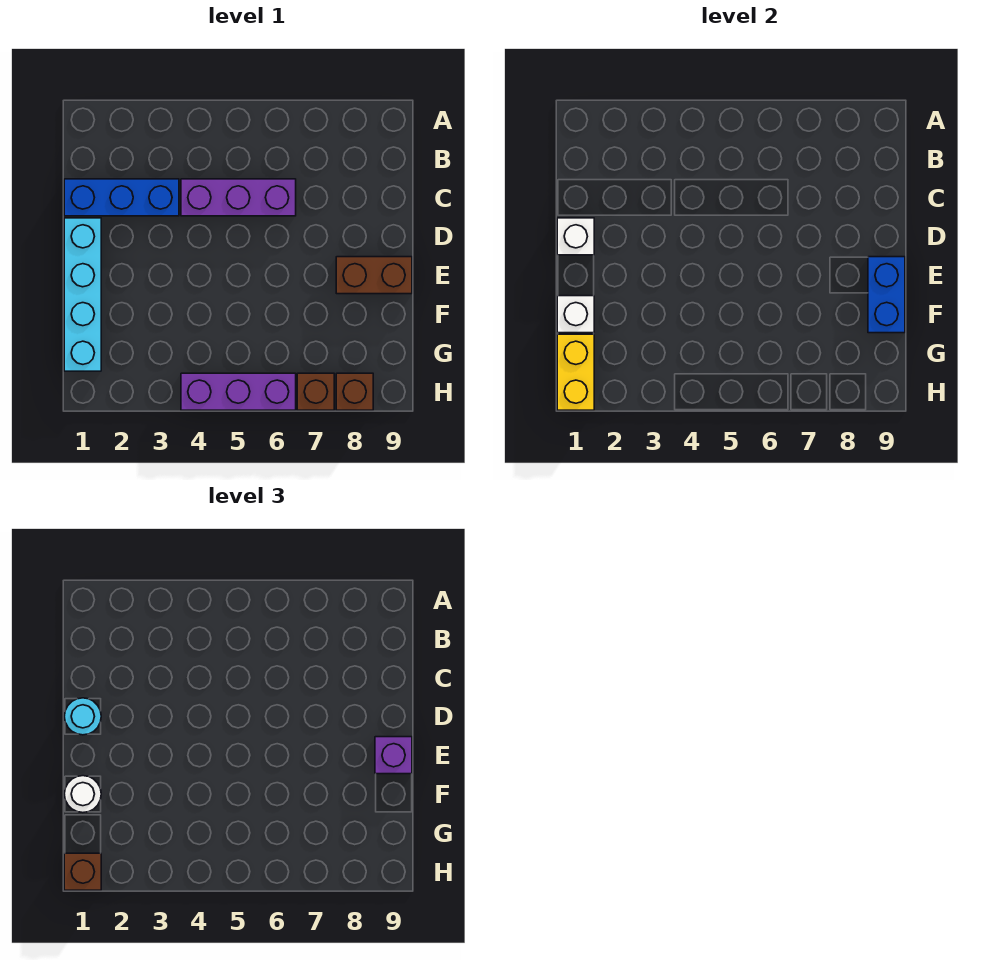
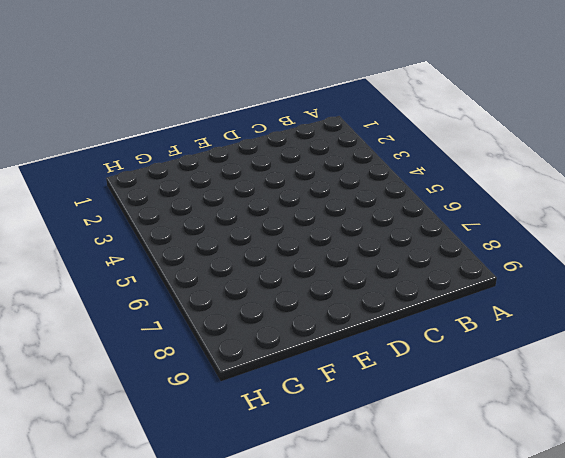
none -> blue brick C1:C3 level 1
none -> purple brick C4:C6 level 1
none -> cyan brick D1:G1 level 1

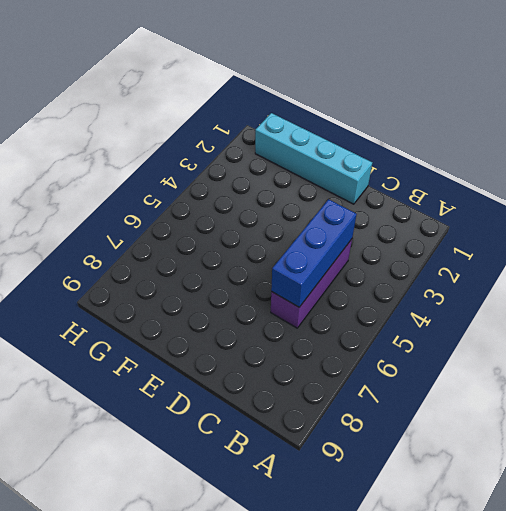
blue brick C4:C6 level 2 -> blue brick C1:C3 level 1
none -> brown brick E8:E9 level 1
none -> purple brick H4:H6 level 1
none -> brown brick H7 level 1

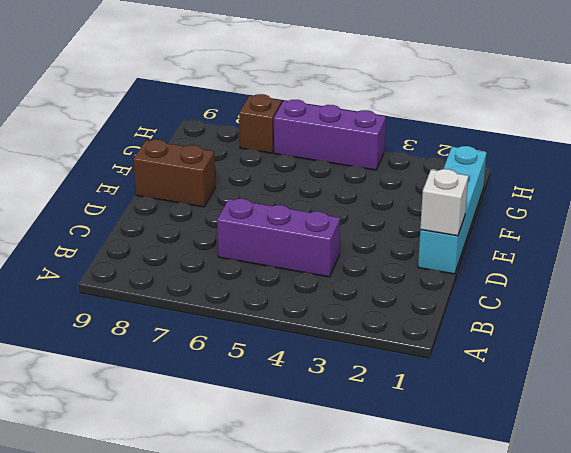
none -> blue brick C1:C3 level 1
none -> brown brick H8 level 1
none -> blue brick E9:F9 level 2

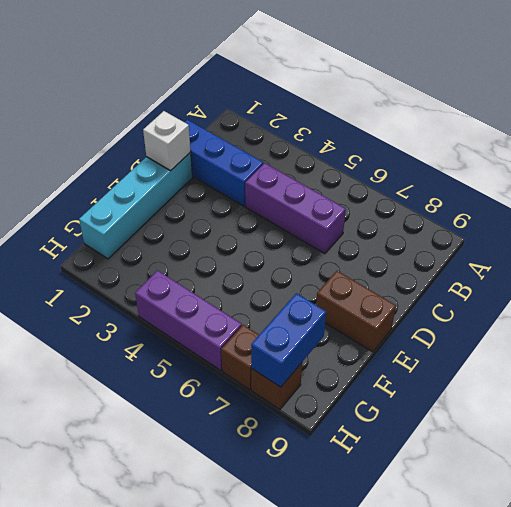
blue brick G8:H8 level 2 -> blue brick E9:F9 level 2
none -> white brick F1 level 2
none -> yellow brick G1:H1 level 2
none -> cyan round brick D1 level 3

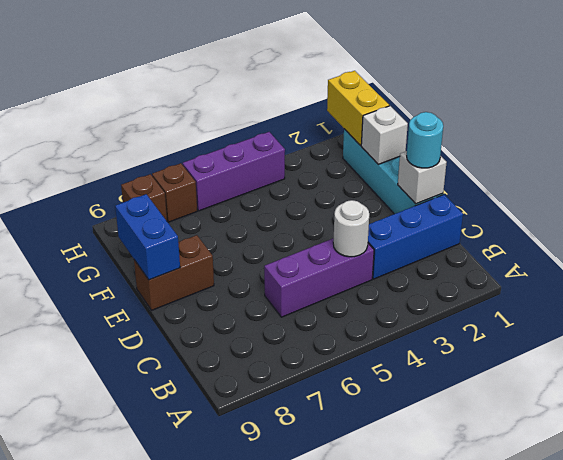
white round brick C4 level 2 -> white round brick F1 level 3
none -> purple brick E9 level 3
none -> brown brick H1 level 3

